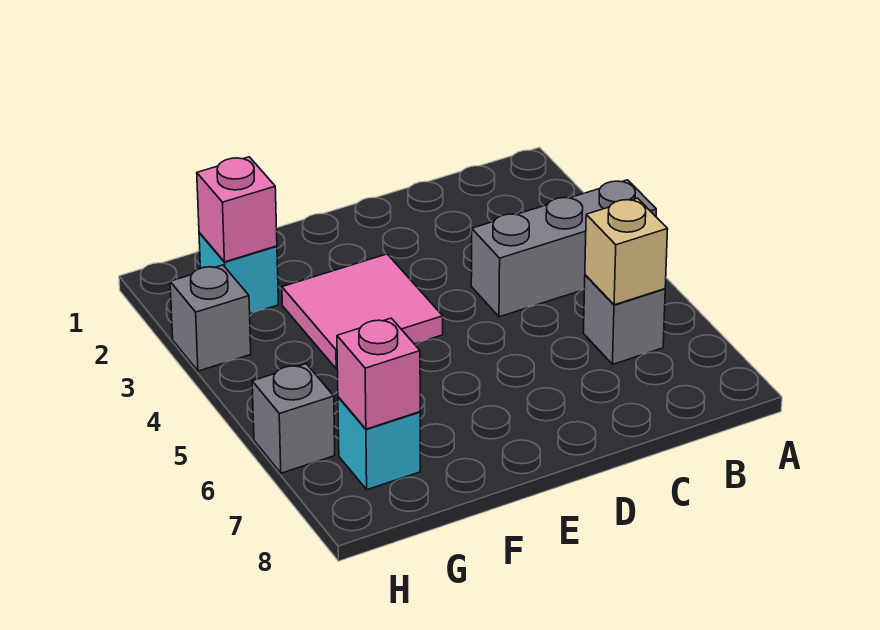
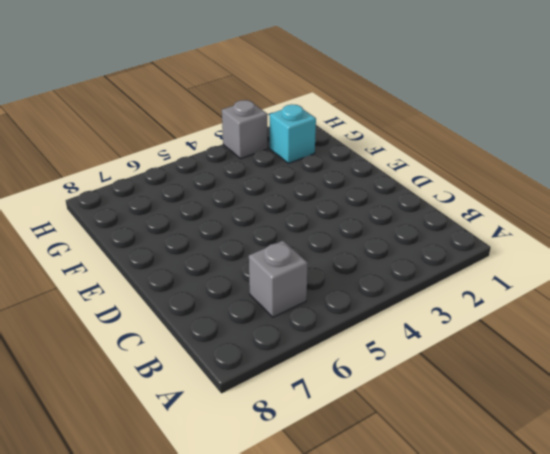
none -> grey brick A4:C4 level 1
none -> pink tile E3:F4 level 1

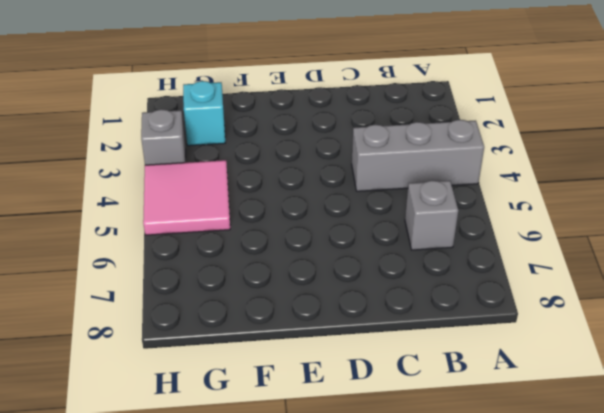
pink tile G4:H5 level 1 -> pink tile E3:F4 level 1
none -> cyan brick G7 level 1
none -> grey brick H6 level 1

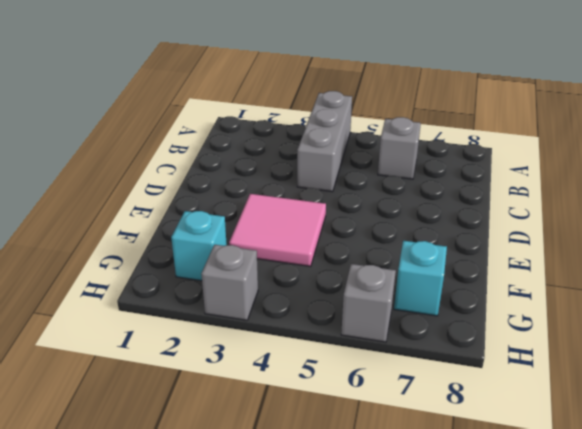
none -> tan brick B6 level 2
none -> pink brick G2 level 2

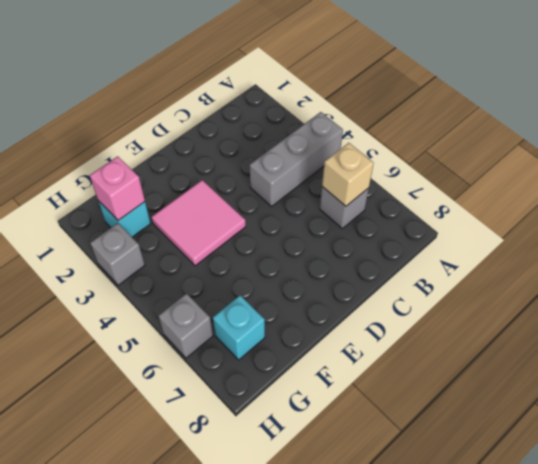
none -> pink brick G7 level 2

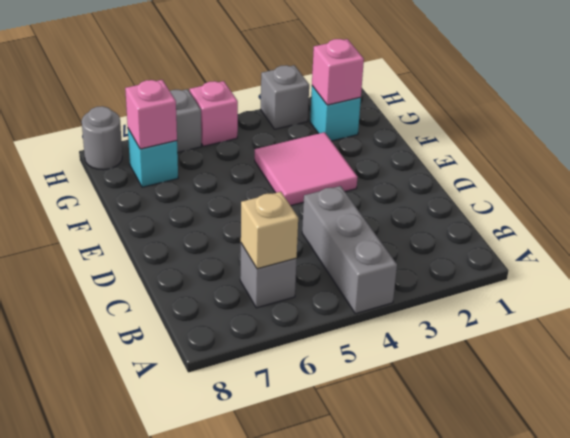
pink brick H5 level 1 -> none
grey round brick H8 level 1 -> none

